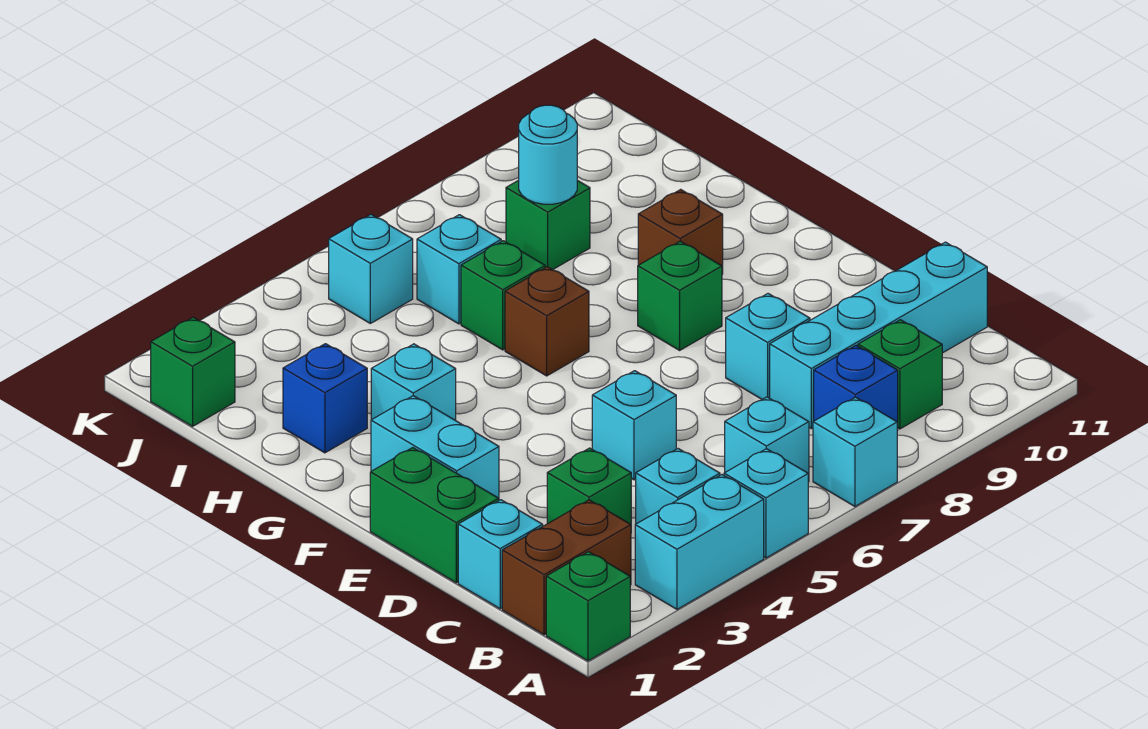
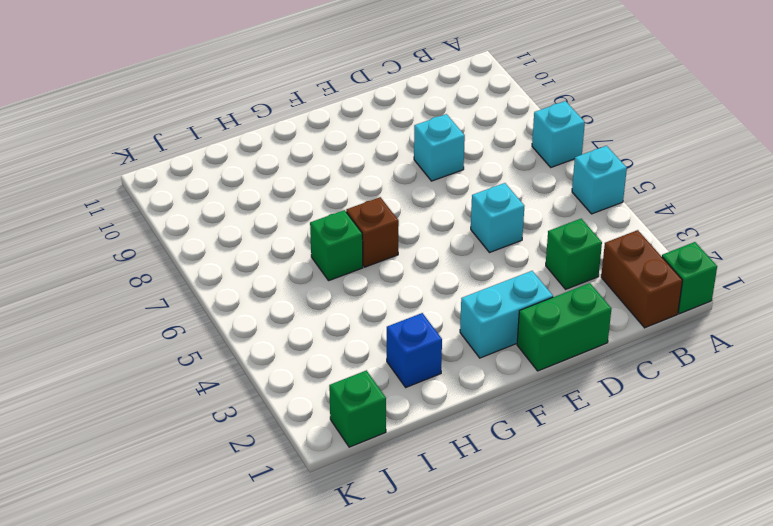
none -> cyan brick A3:A4 level 1
none -> cyan brick B4 level 1
none -> cyan brick B6 level 1

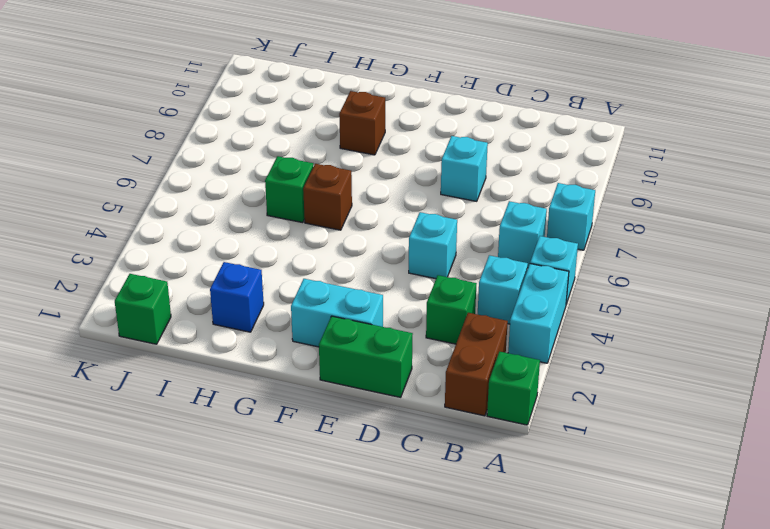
none -> blue brick B8 level 1
none -> green brick B9 level 1
none -> cyan brick C1 level 1

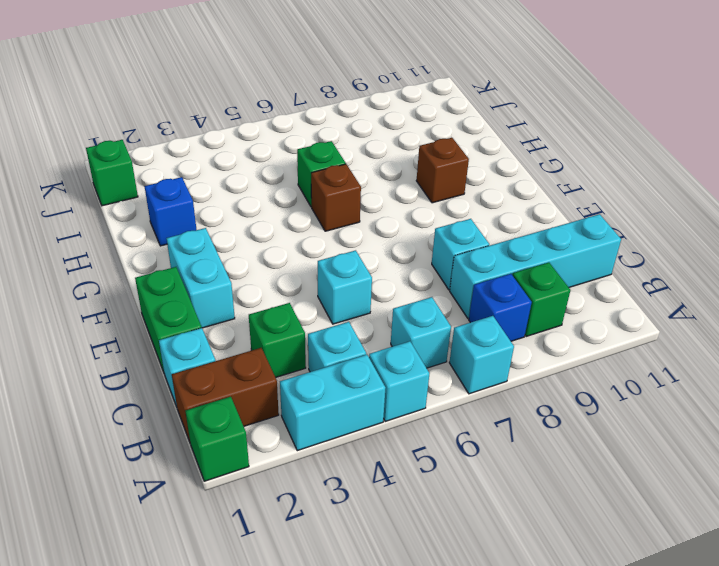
none -> green brick F8 level 1
none -> cyan brick G3 level 1
none -> cyan brick I6 level 1

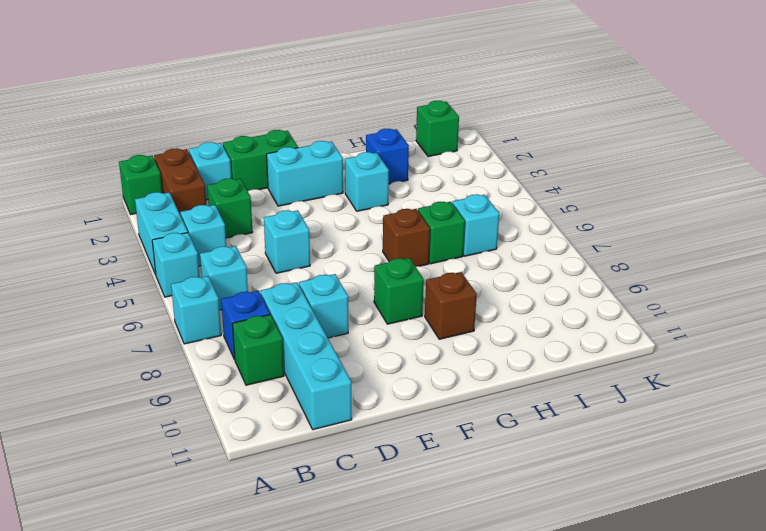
none -> green brick I8 level 1
none -> cyan brick J5 level 1
none -> cyan round brick I8 level 2

